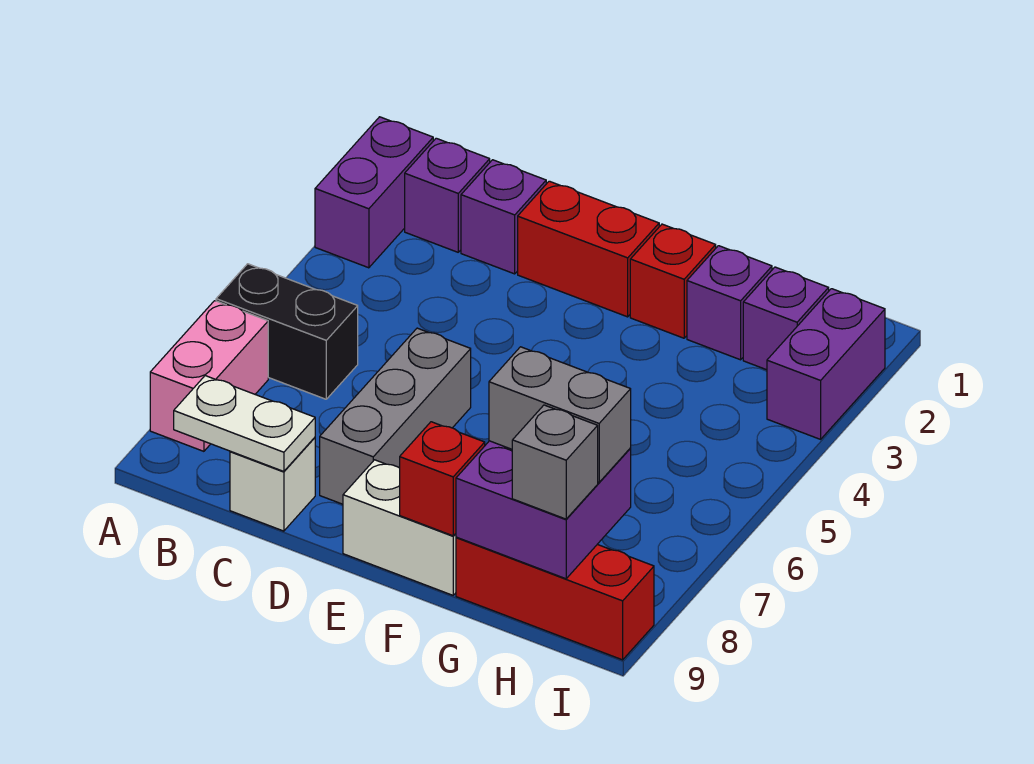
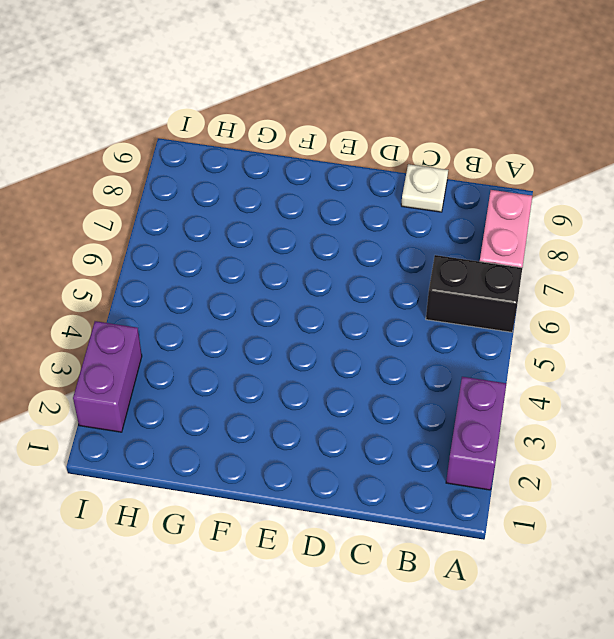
white plate C9 level 1 -> white brick C9 level 1
none -> purple brick B2 level 1
none -> purple brick C2 level 1
none -> red brick D2:E2 level 1

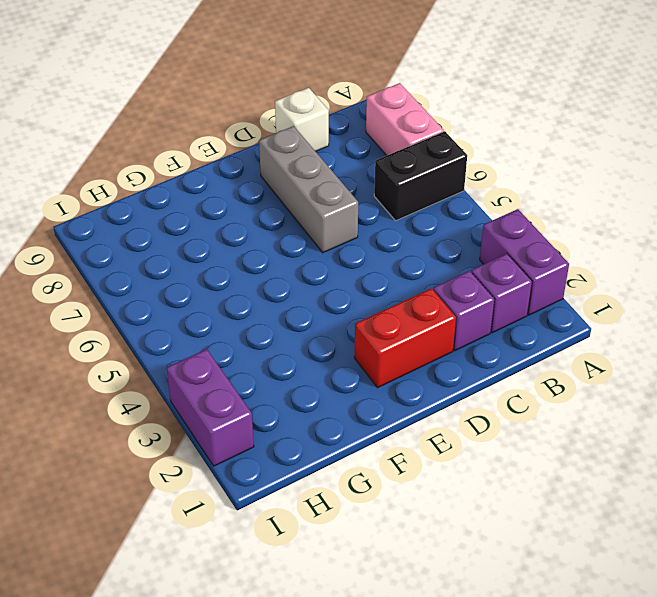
none -> white brick E9:F9 level 1
none -> red brick F2 level 1
none -> purple brick G2 level 1

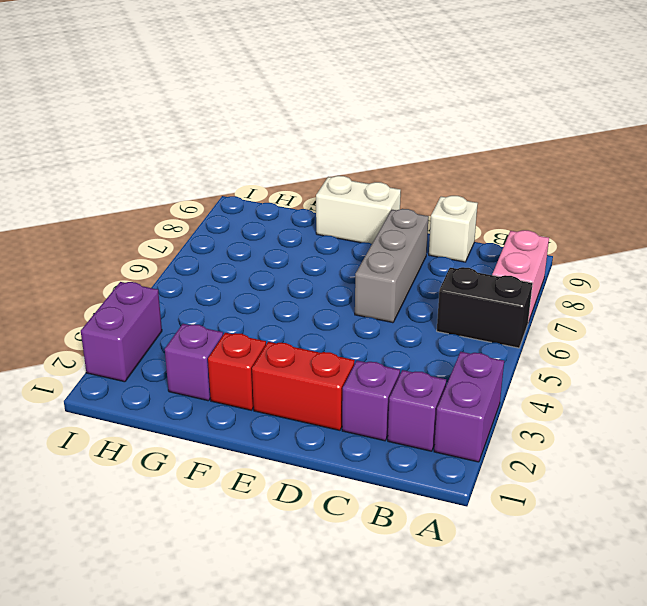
none -> red brick G9:I9 level 1
none -> purple brick H2 level 1
none -> white plate B9:C9 level 2

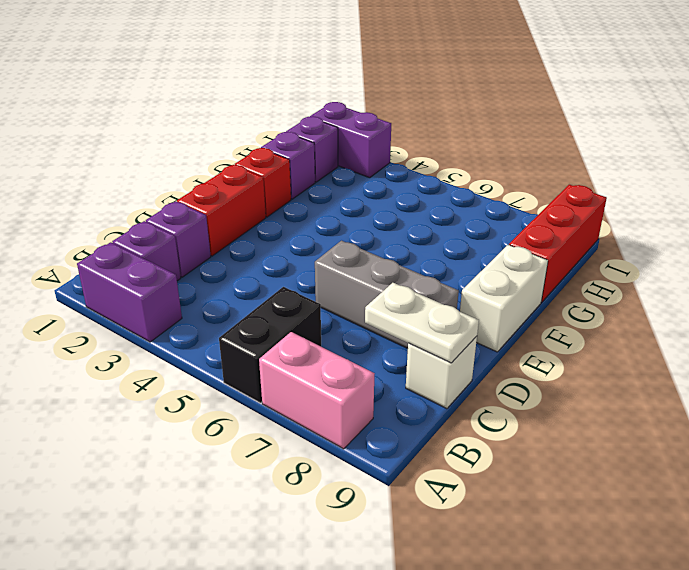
white plate C8:C9 level 2 -> white plate B9:C9 level 2
none -> red brick F9 level 2
none -> purple brick G8:H9 level 2
none -> grey brick G8:H8 level 3

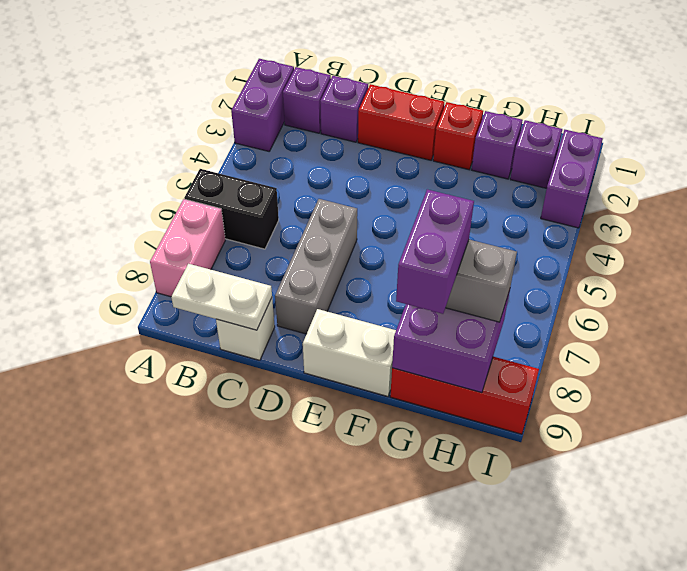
purple brick G8:G9 level 4 -> none
none -> red brick F9 level 2
none -> grey brick H9 level 3

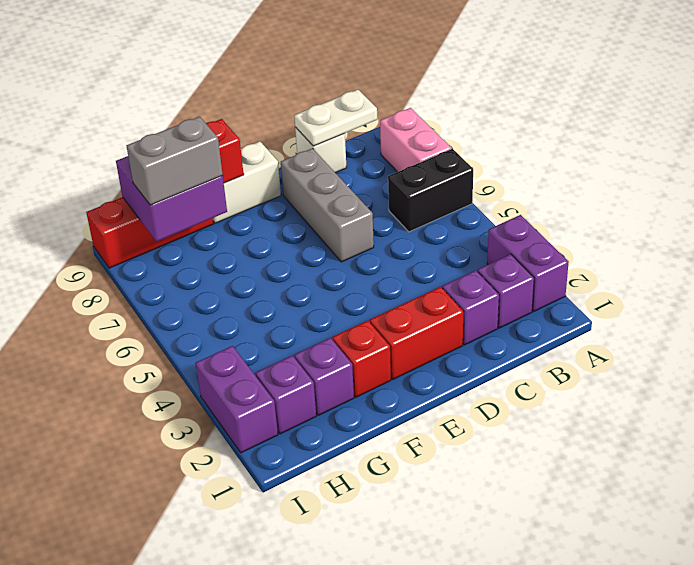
none -> grey brick H9 level 3

